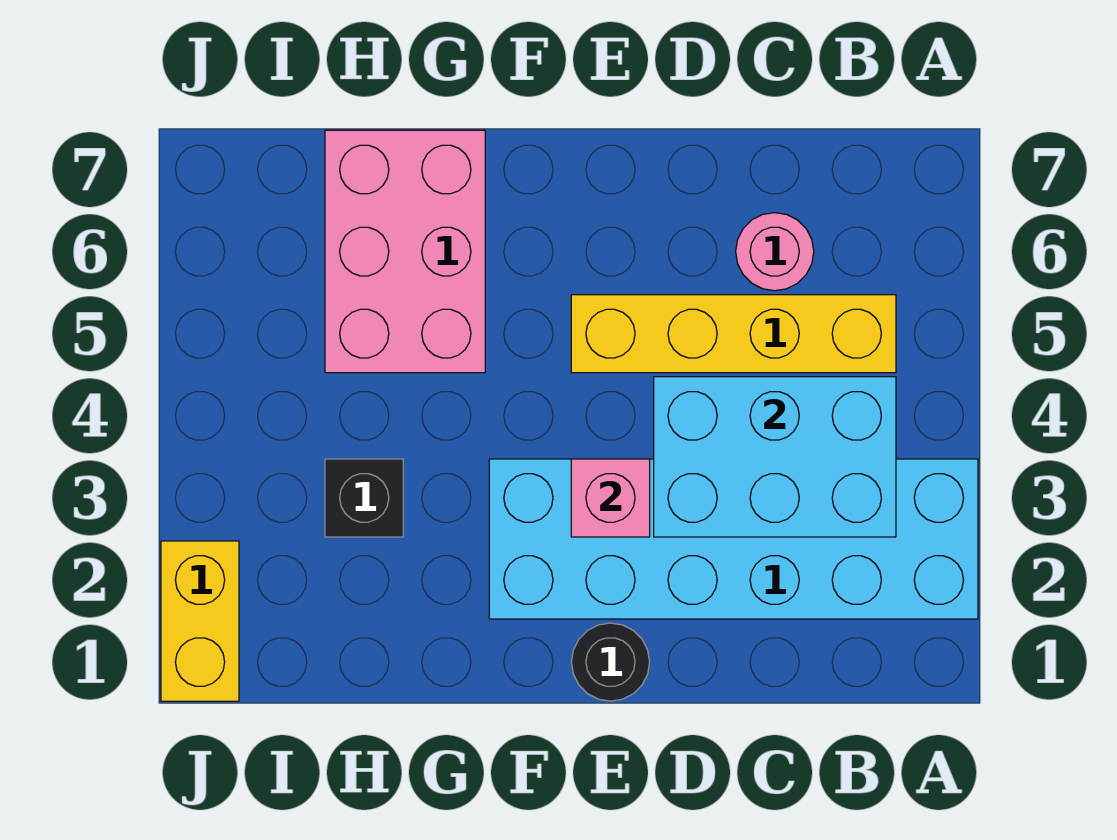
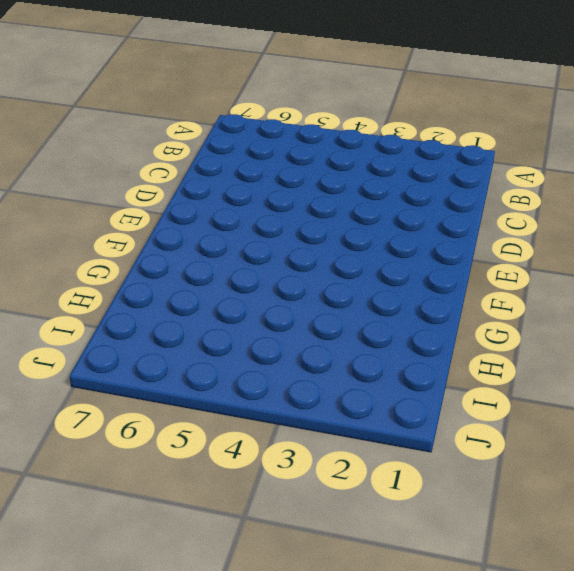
none -> cyan brick A2:F3 level 1
none -> yellow brick B5:E5 level 1

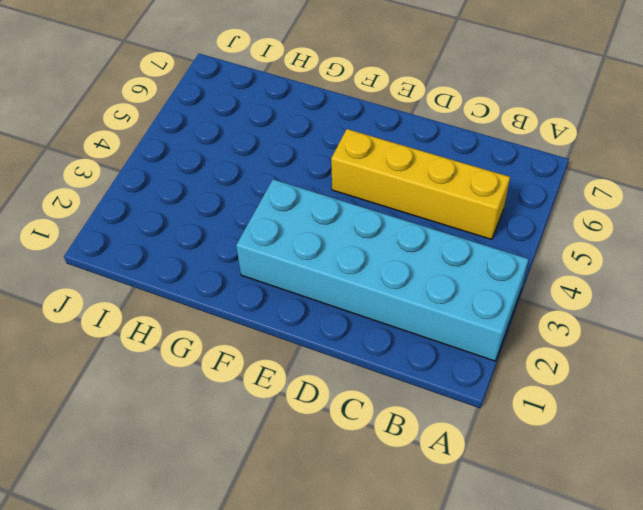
none -> pink round brick C6 level 1
none -> black round brick E1 level 1

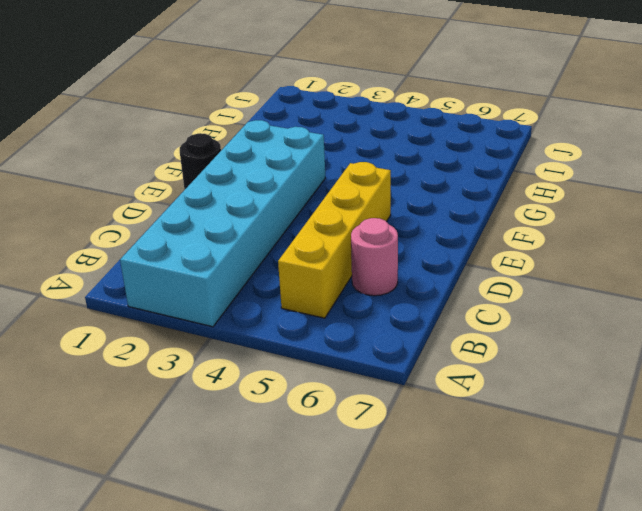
none -> pink brick G5:H7 level 1
none -> black brick H3 level 1

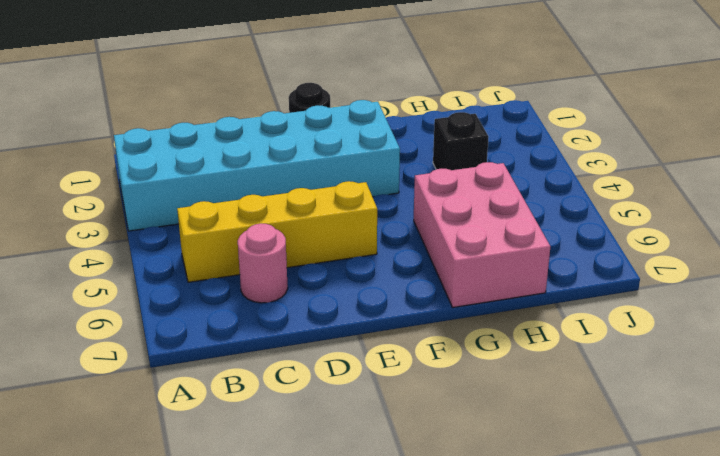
none -> yellow brick J1:J2 level 1
none -> cyan brick B3:D4 level 2

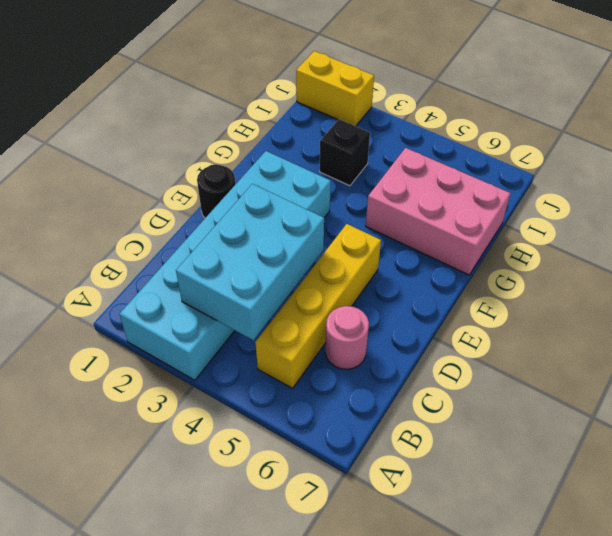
none -> pink brick E3 level 2

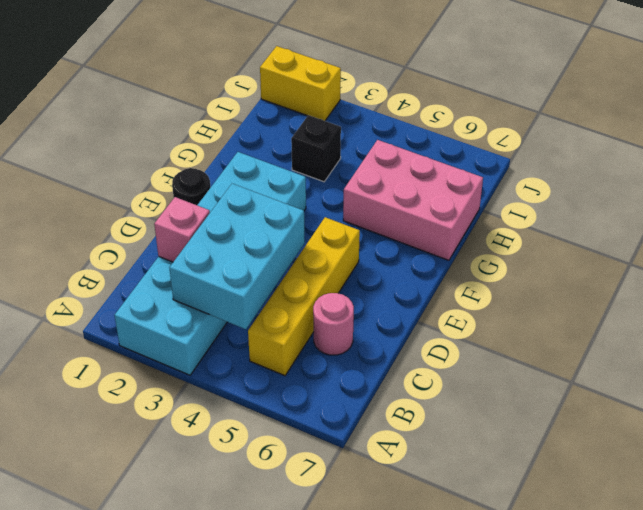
pink brick C2 level 2 -> pink brick E3 level 2

